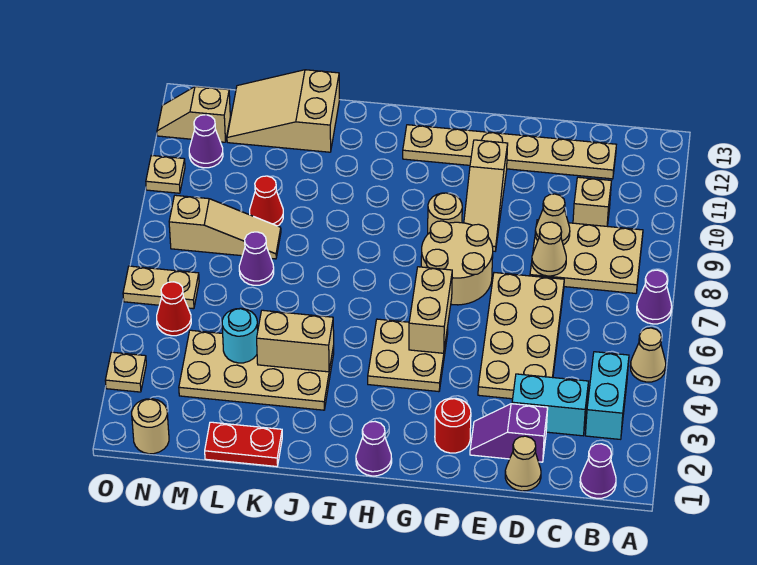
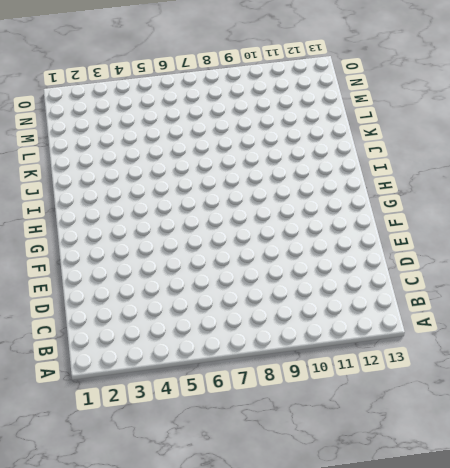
none -> tan cone A5 level 1
none -> purple cone A7 level 1
none -> purple cone B1 level 1
none -> cyan brick B3:B4 level 1

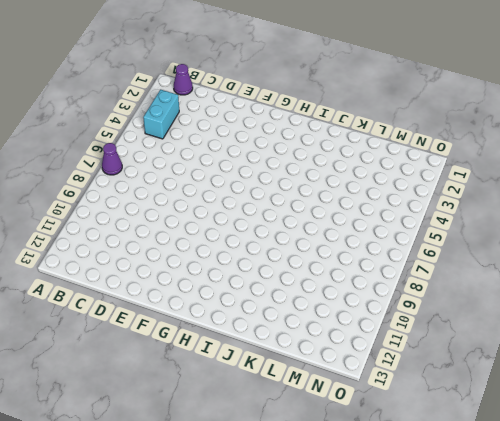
none -> tan cone A5 level 1
none -> tan plate B8:D9 level 1
none -> cyan brick C3:D3 level 1
none -> tan brick C10 level 1

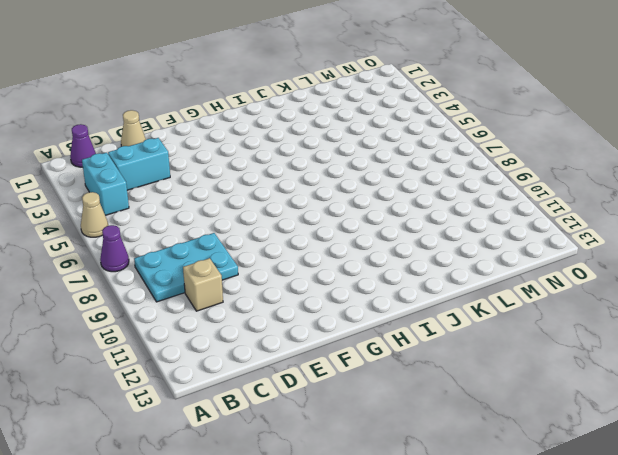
cyan plate B8:D9 level 1 -> tan plate B8:D9 level 1
none -> tan plate C12:H12 level 1
none -> purple slope D2:E2 level 1 top D
none -> tan plate D4:E7 level 1
none -> red round brick F2 level 1

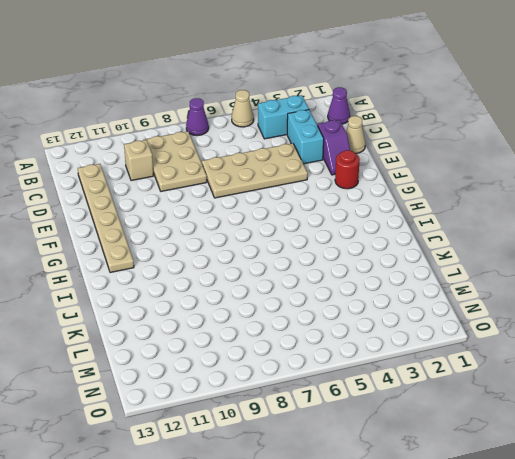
none -> tan round brick F7:G8 level 1
none -> tan slope F9:F11 level 1 top 11
none -> tan plate G4:H5 level 1
none -> tan round brick G9 level 1

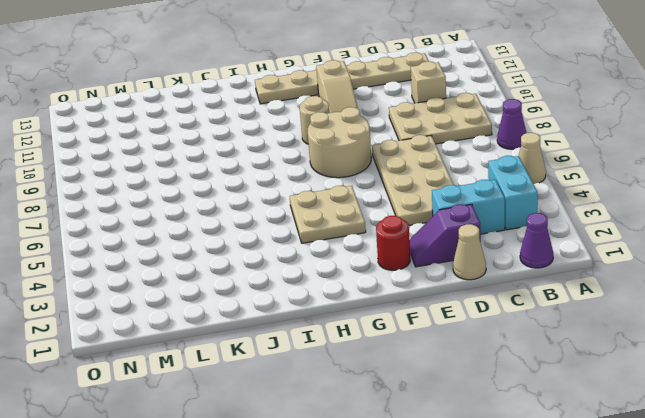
none -> purple cone H1 level 1
none -> tan plate J3:M4 level 1
none -> red plate K1:L1 level 1
none -> tan slope K12:M13 level 1 top K

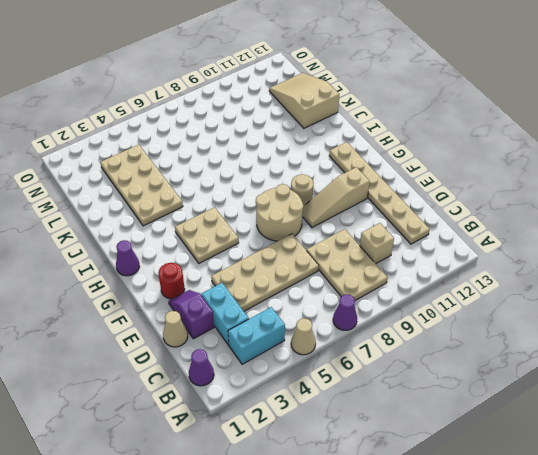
none -> red plate K1:L1 level 1
none -> purple cone L7 level 1
none -> tan slope L8:N8 level 1 top N
none -> red cone L9 level 1

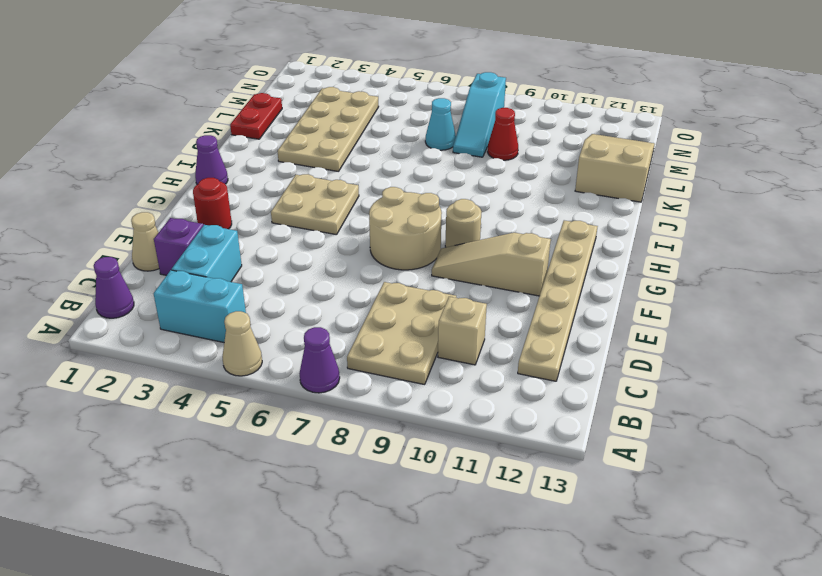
cyan cone L7 level 1 -> purple cone L7 level 1
cyan slope L8:N8 level 1 top N -> tan slope L8:N8 level 1 top N
none -> tan plate D4:E7 level 1
none -> tan round brick N1 level 1
none -> red cone N5 level 1
none -> tan plate N6:O6 level 1

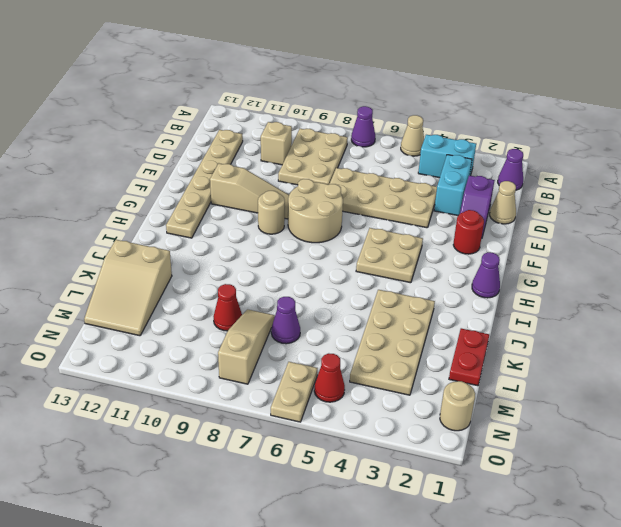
none -> purple cone N11 level 1
none -> tan slope N12:O12 level 1 top N
none -> tan plate O3 level 1
none -> tan plate O10 level 1

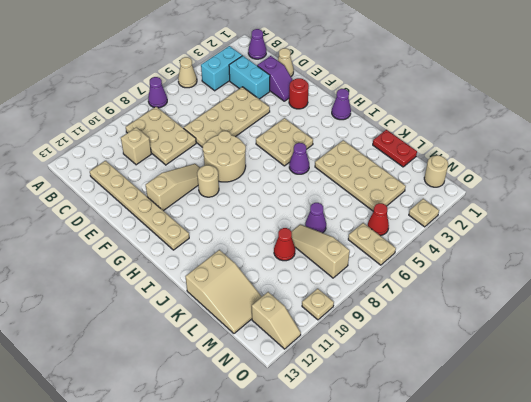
purple cone I5 level 1 -> purple cone N11 level 1
none -> tan cone D8 level 2
none -> tan cone D9 level 2
none -> tan brick G5:G6 level 2
none -> tan brick J4:K4 level 2

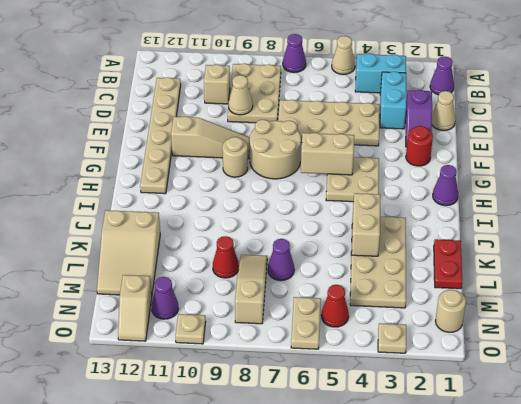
none -> tan cone D8 level 2
none -> cyan round brick L4 level 2

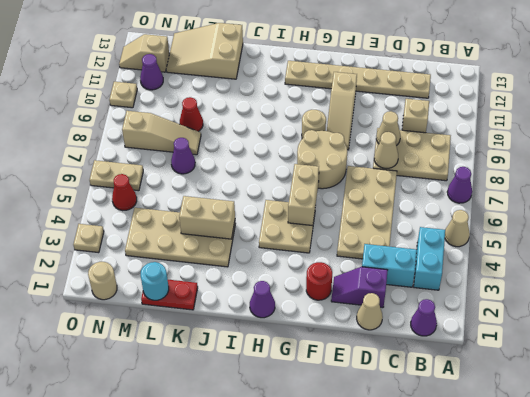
cyan round brick L1 level 2 -> cyan round brick L4 level 2

